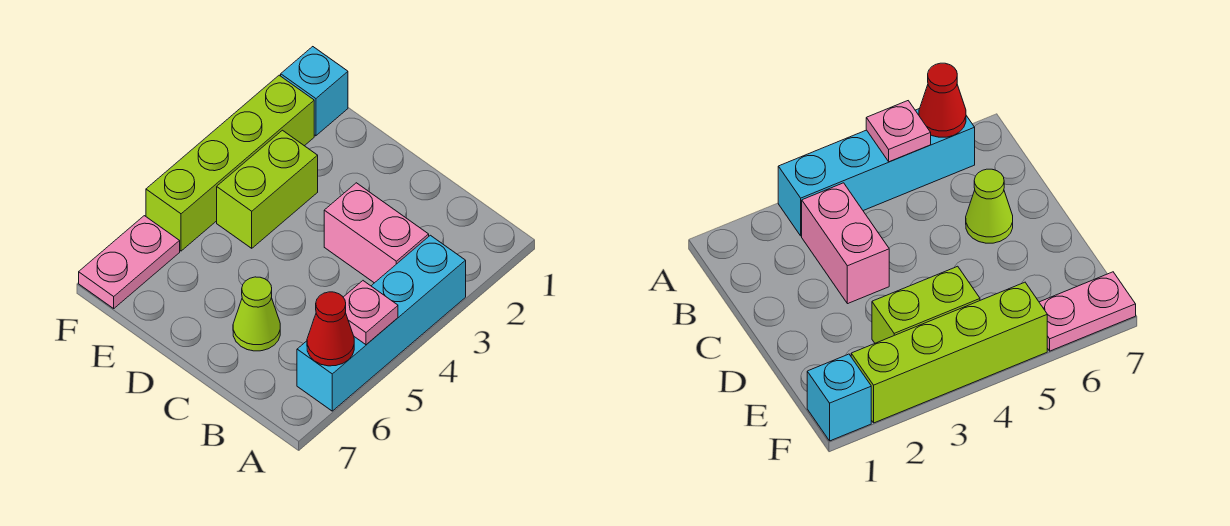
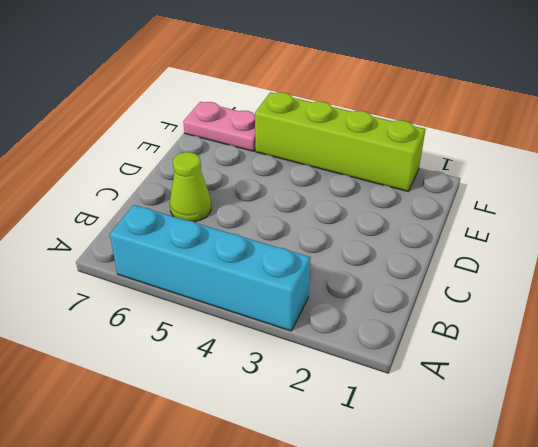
none -> pink brick B3:C3 level 1
none -> lime brick E3:E4 level 1

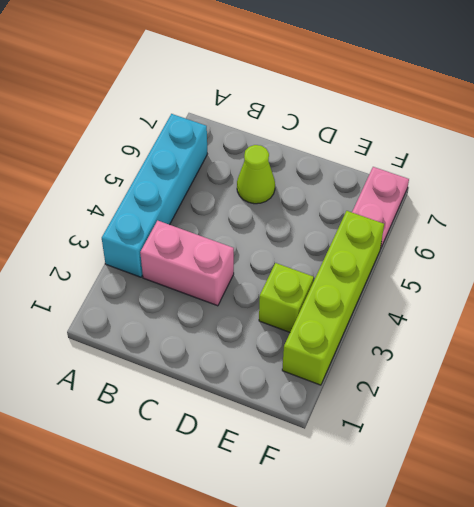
lime brick E3 level 1 -> lime brick E3:E4 level 1
none -> cyan brick F1 level 1
none -> pink plate A5 level 2

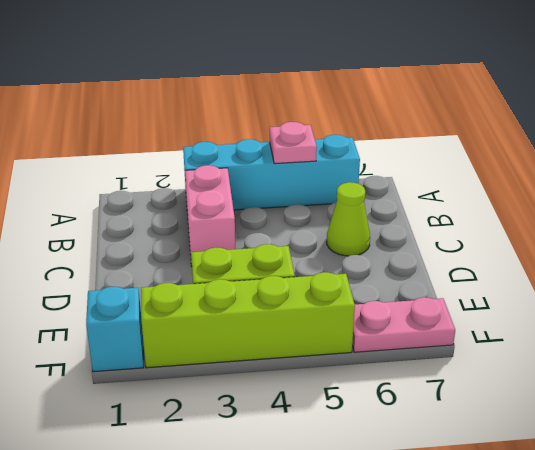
none -> red cone A6 level 2

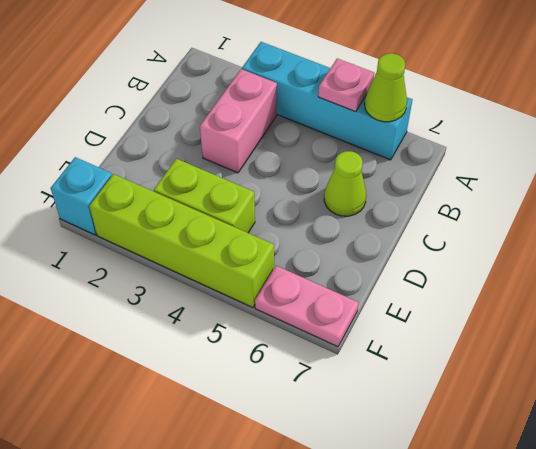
lime cone A6 level 2 -> red cone A6 level 2

